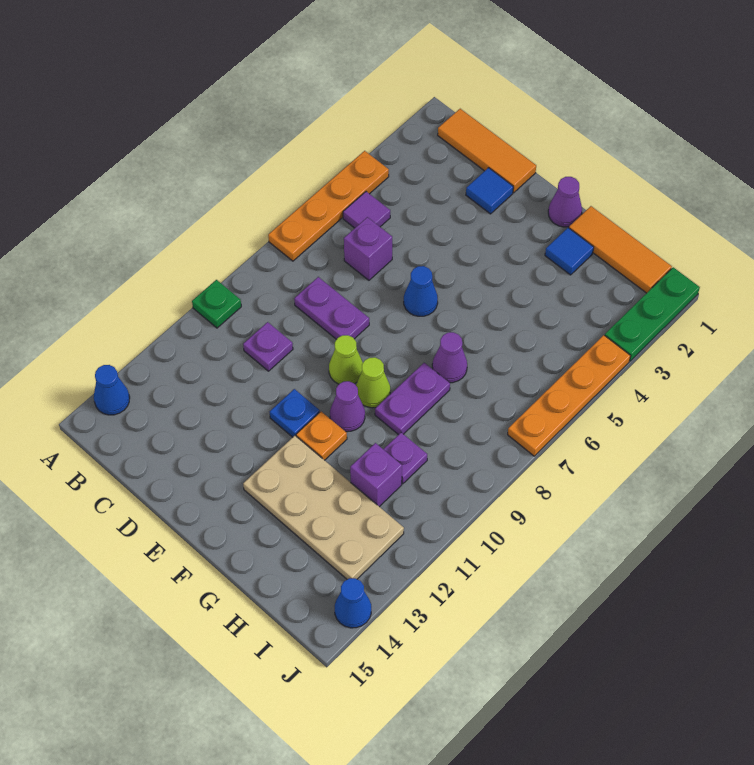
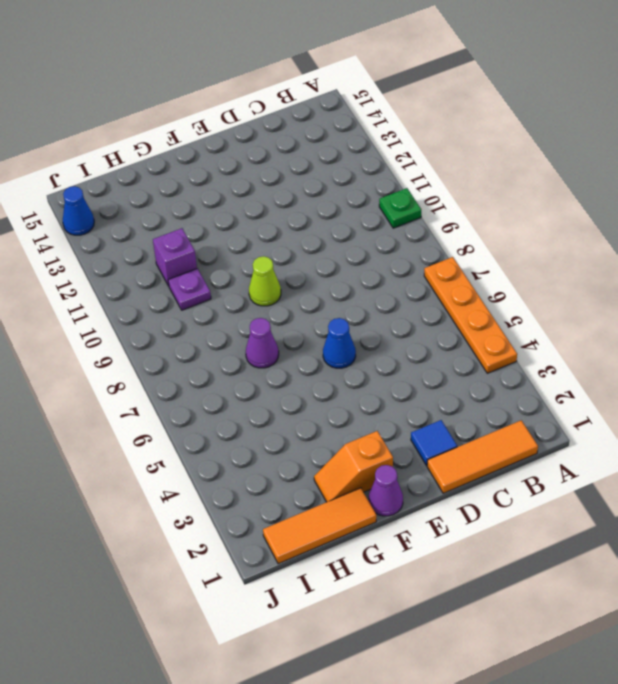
orange slope F2:G2 level 1 top F -> blue tile G2 level 1
none -> blue cone A14 level 1
none -> purple tile B5 level 1
none -> purple brick C6 level 1

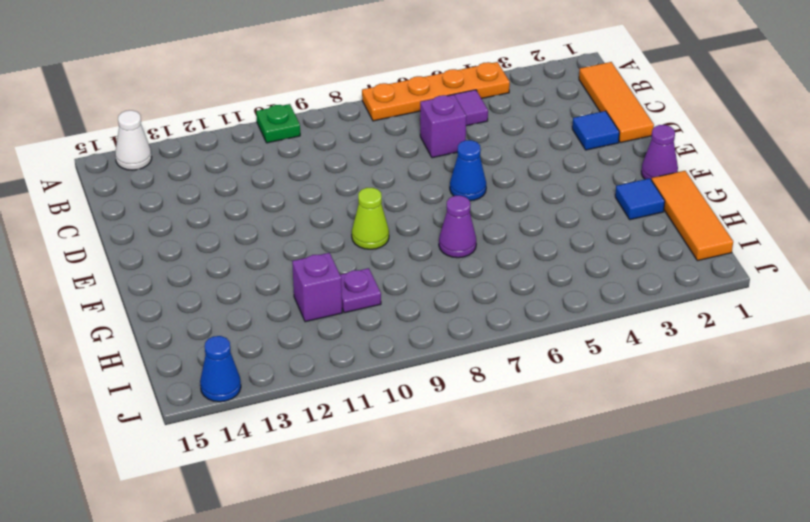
white cone A14 level 1 -> blue cone A14 level 1
none -> purple plate C8:D8 level 1
none -> purple plate C10 level 1
none -> lime cone E9 level 1

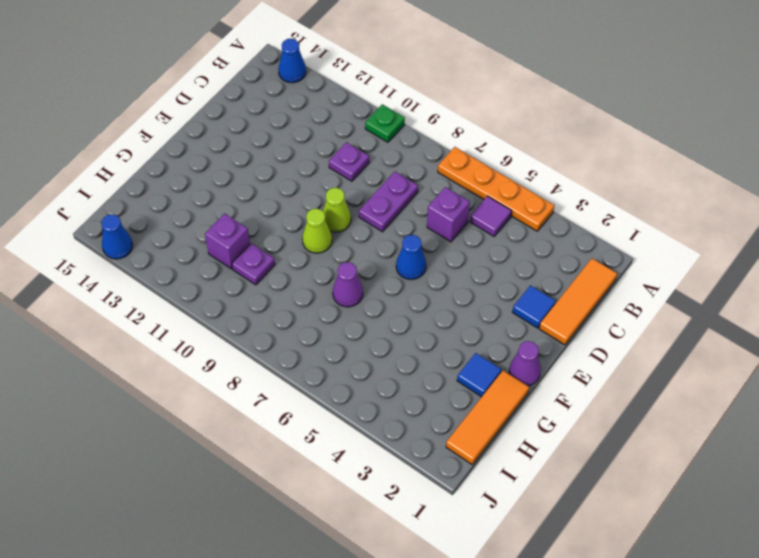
none -> blue plate E11 level 1
none -> purple cone F10 level 1
none -> orange plate F11 level 1

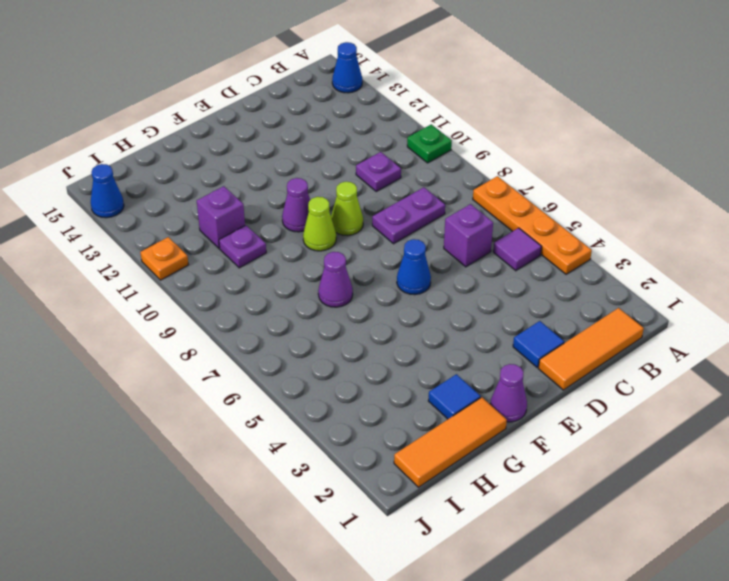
orange plate J11 level 1 -> orange plate F11 level 1
none -> blue plate E11 level 1
none -> tan plate F12:I13 level 1
none -> purple plate G8:G9 level 1

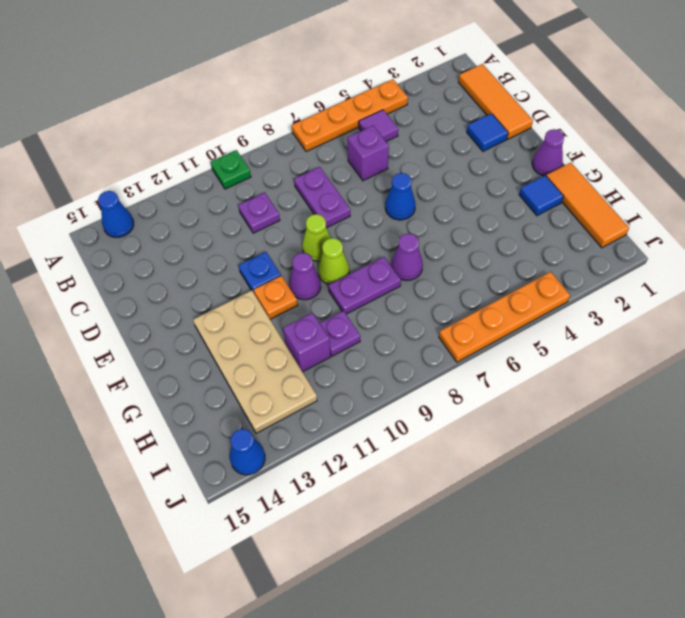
none -> green plate J1:J3 level 1

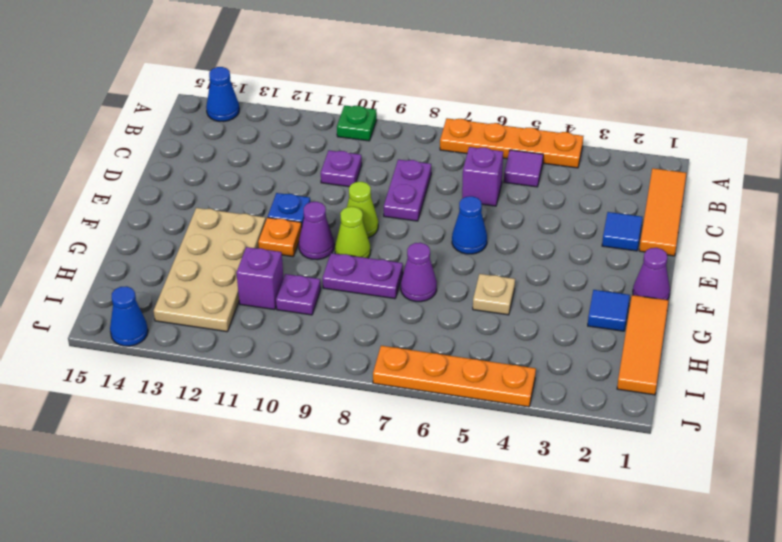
tan plate G5 level 1 -> none
none -> green plate J1:J3 level 1

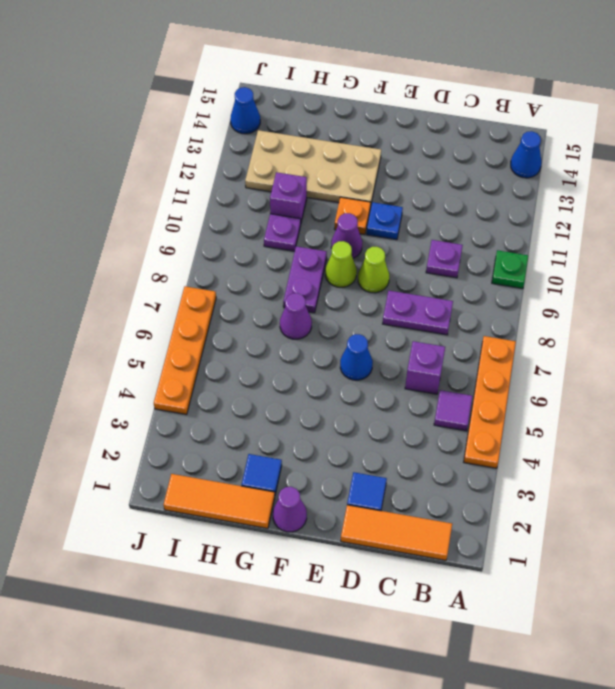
none -> green plate J1:J3 level 1

